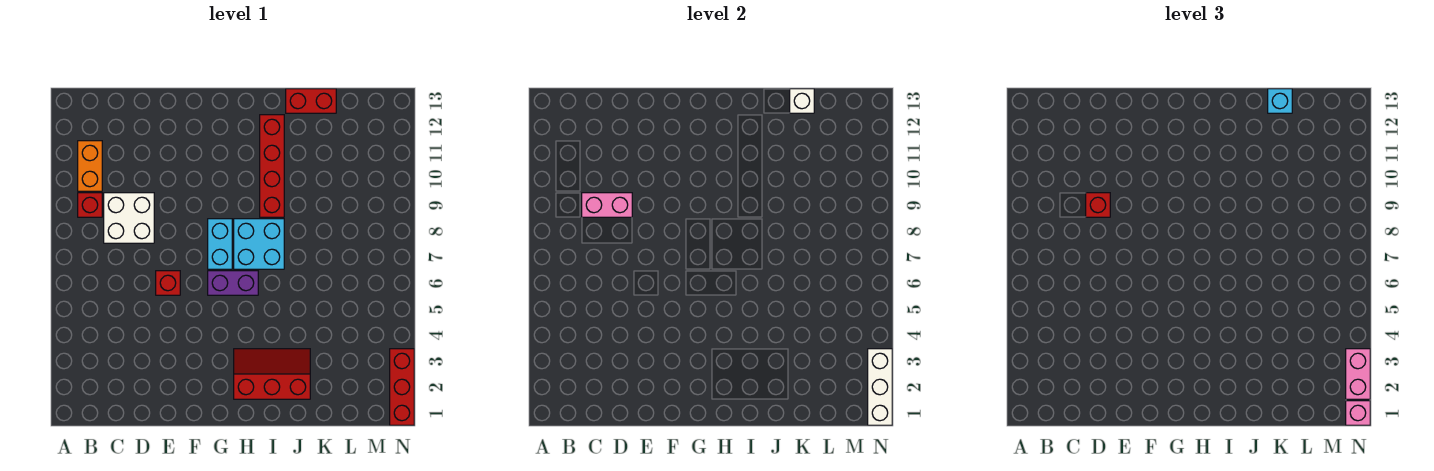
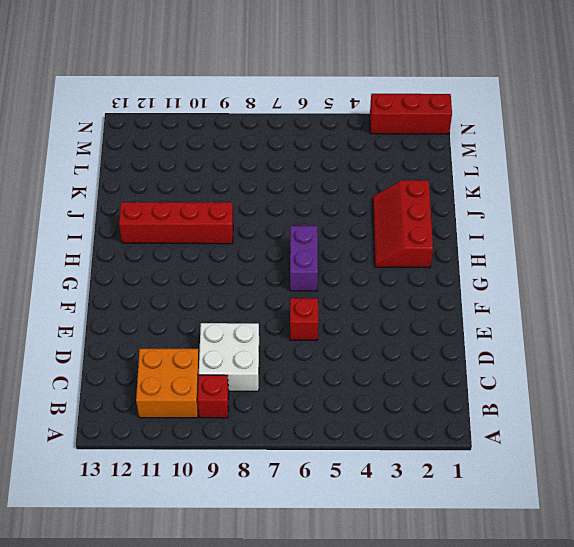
orange brick B10:C11 level 1 -> orange brick B10:B11 level 1
none -> cyan brick G7:G8 level 1
none -> cyan brick H7:I8 level 1
none -> red brick J13:K13 level 1

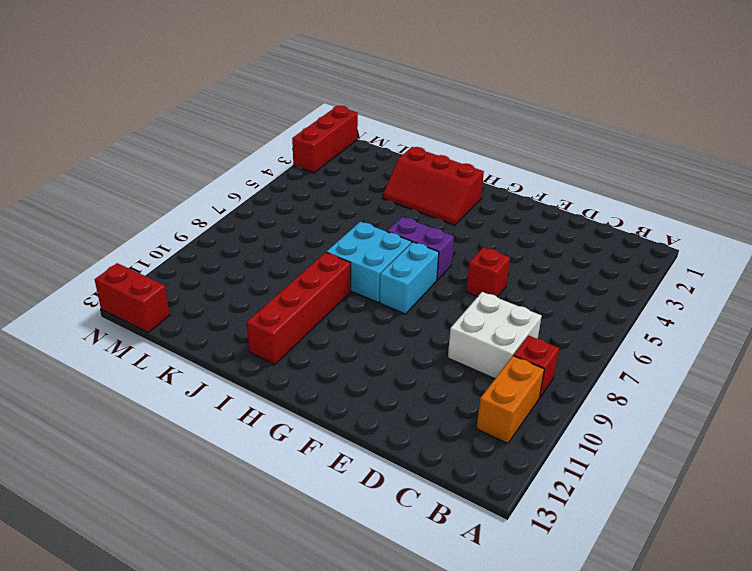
red brick M13:N13 level 1 -> red brick J13:K13 level 1
none -> pink brick C9:D9 level 2
none -> white brick K13 level 2
none -> white brick N1:N3 level 2

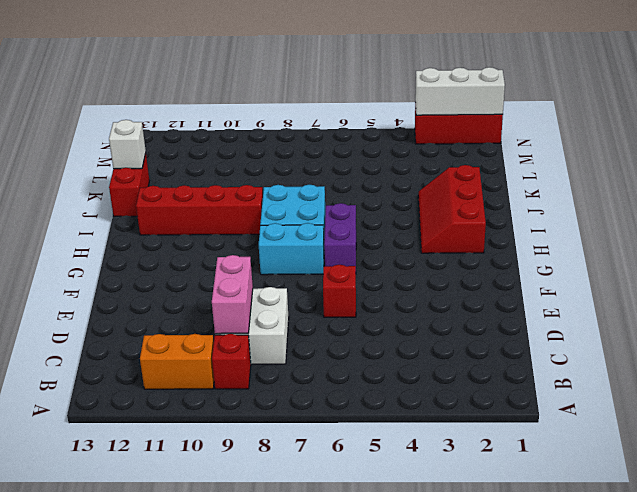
none -> red brick D9 level 3
none -> cyan brick K13 level 3
none -> pink brick N1 level 3

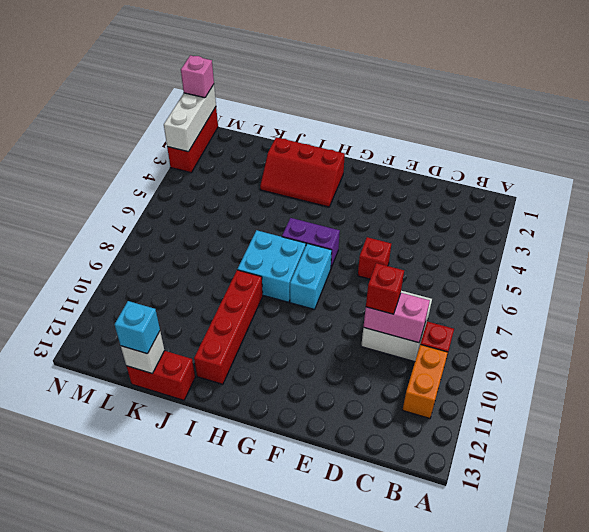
none -> pink brick N2:N3 level 3

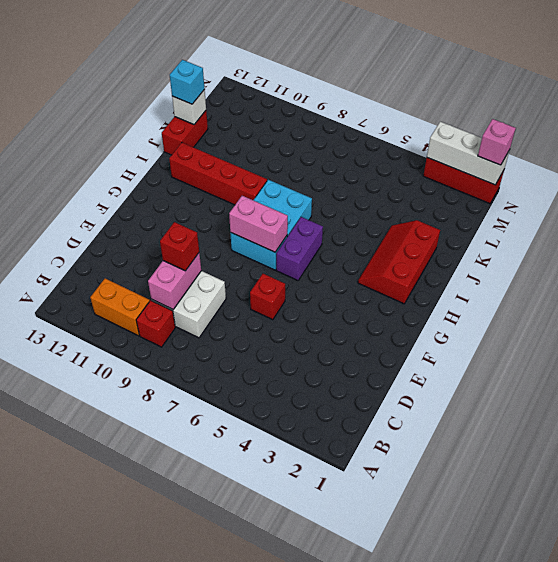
pink brick G7:G8 level 2 -> pink brick N2:N3 level 3

